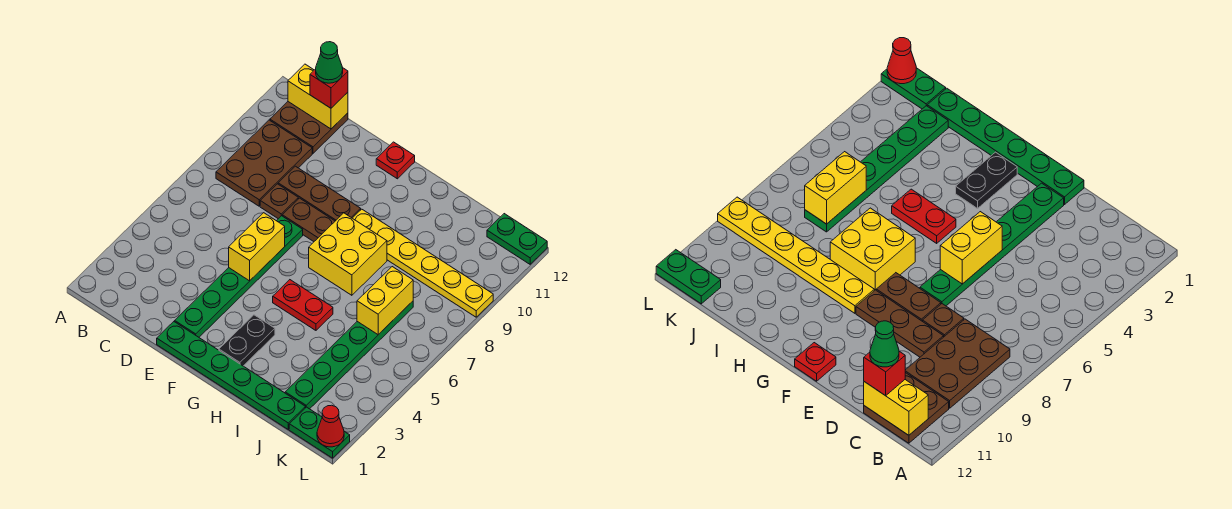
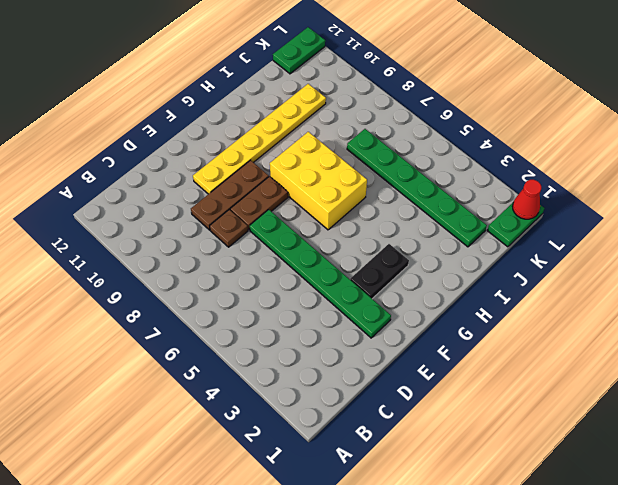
yellow plate E10:J10 level 1 -> yellow plate G9:L9 level 1
black plate F3:G3 level 1 -> black plate G2:G3 level 1
yellow brick G6:H8 level 1 -> yellow brick G7:H8 level 1
none -> brown plate B8:C10 level 1
none -> brown plate B11:C12 level 1
none -> green plate E1:J1 level 1

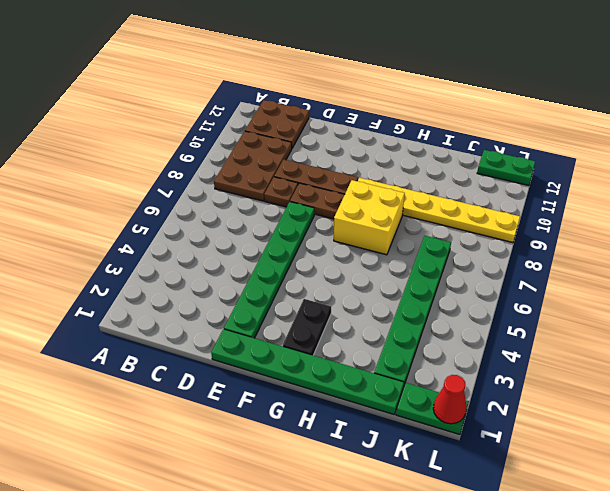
none -> red plate F12 level 1
none -> red plate G5:H5 level 1
none -> yellow brick B12:C12 level 2

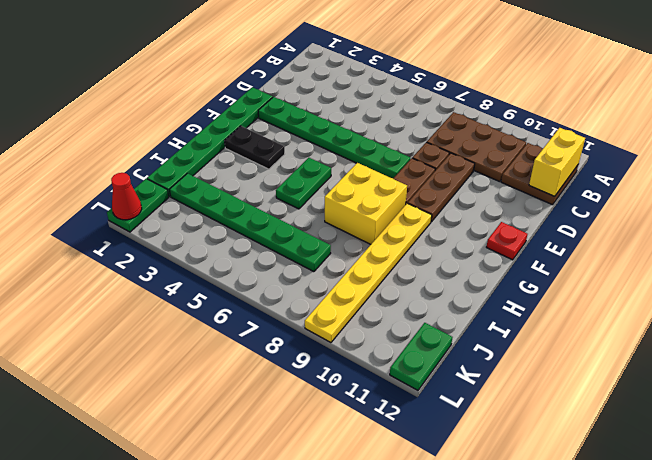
green plate G5:H5 level 1 -> red plate G5:H5 level 1
none -> yellow brick E5:E6 level 2
none -> yellow brick J6:J7 level 2
none -> red brick C12 level 3

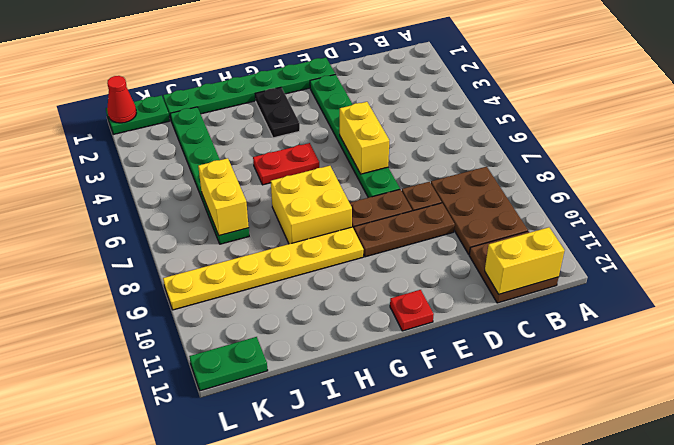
none -> red brick C12 level 3
none -> green cone C12 level 4

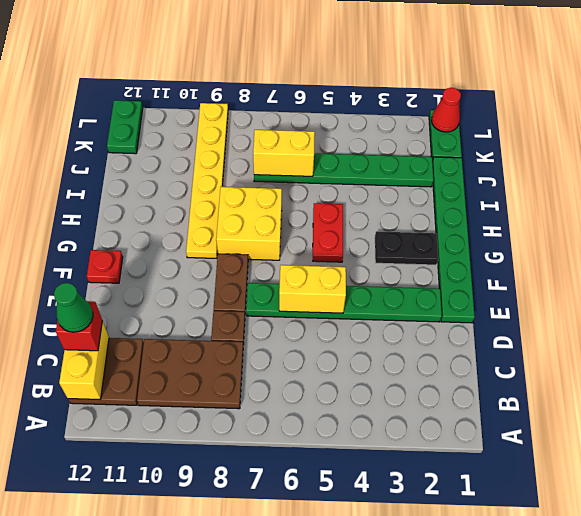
none -> brown plate D9:F9 level 1

